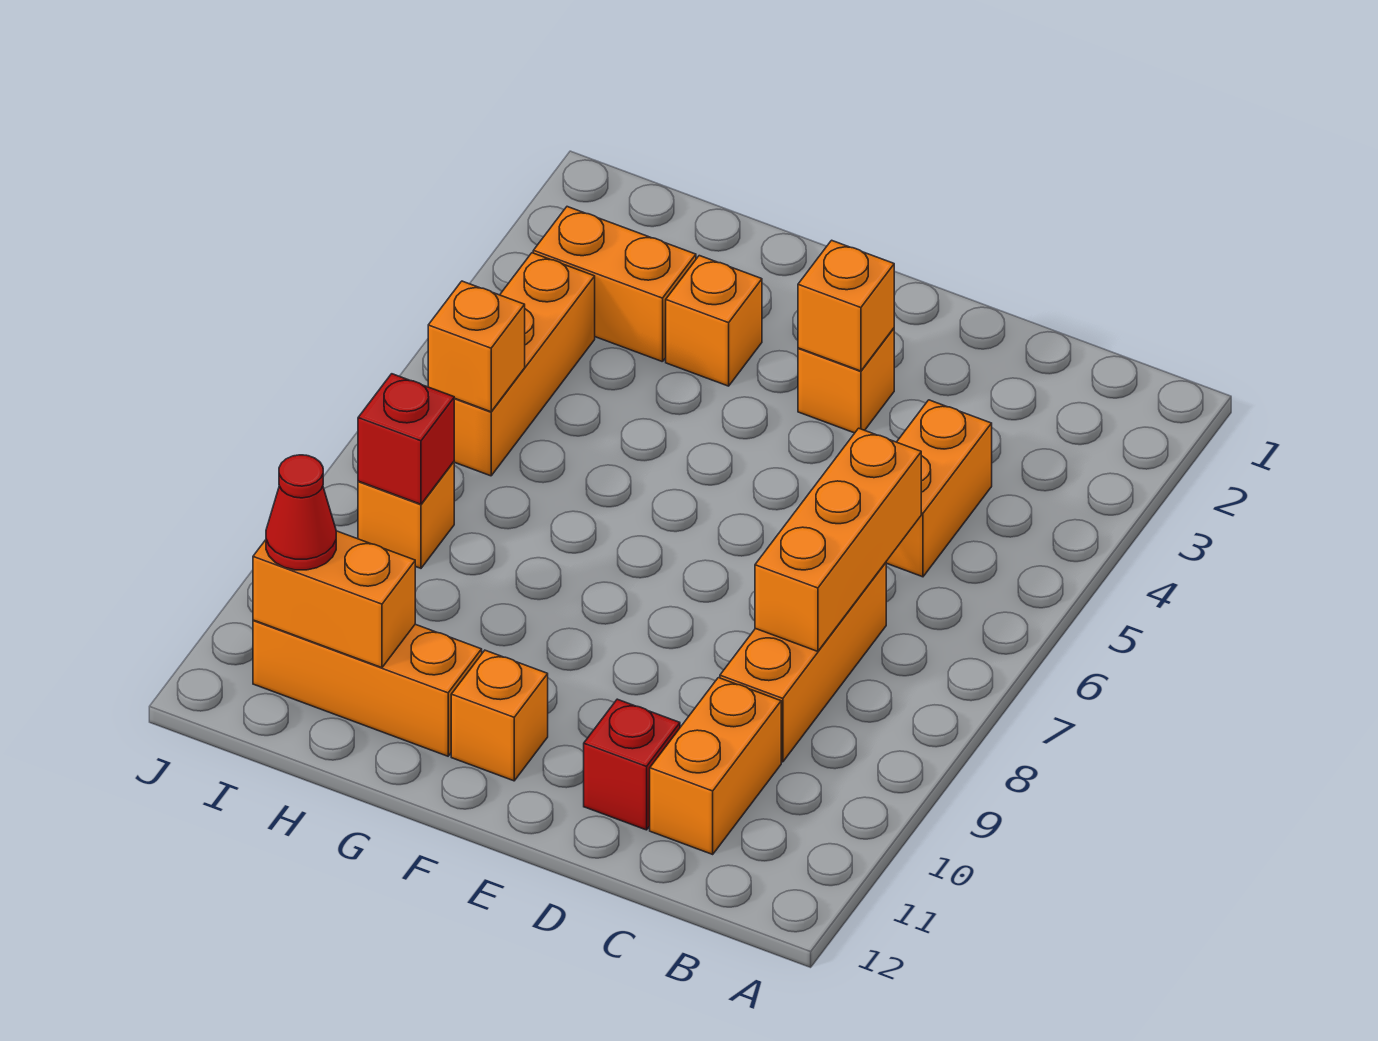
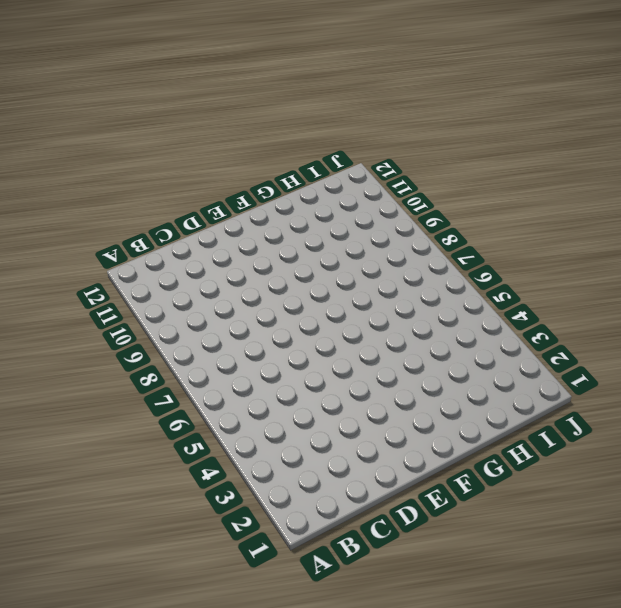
none -> orange brick C4:C5 level 1
none -> orange brick C7:C9 level 1
none -> orange brick C10:C11 level 1

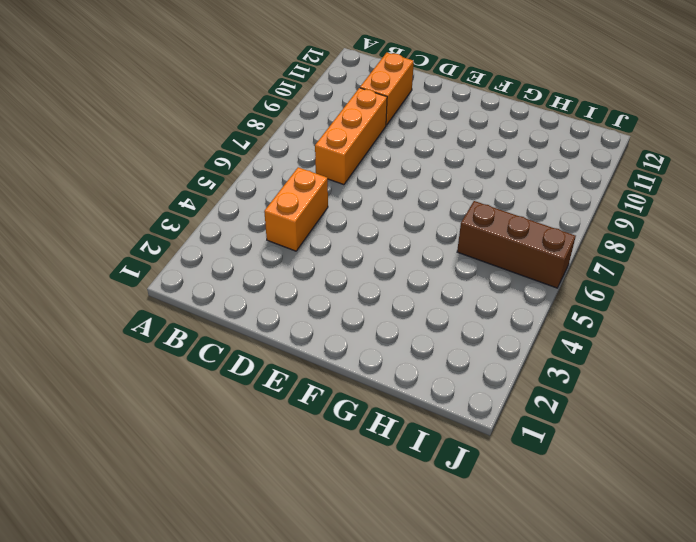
brown brick H6:J6 level 1 -> orange brick I4:I6 level 1
none -> red brick D11 level 1
none -> orange brick E3 level 1
none -> orange brick F11 level 1

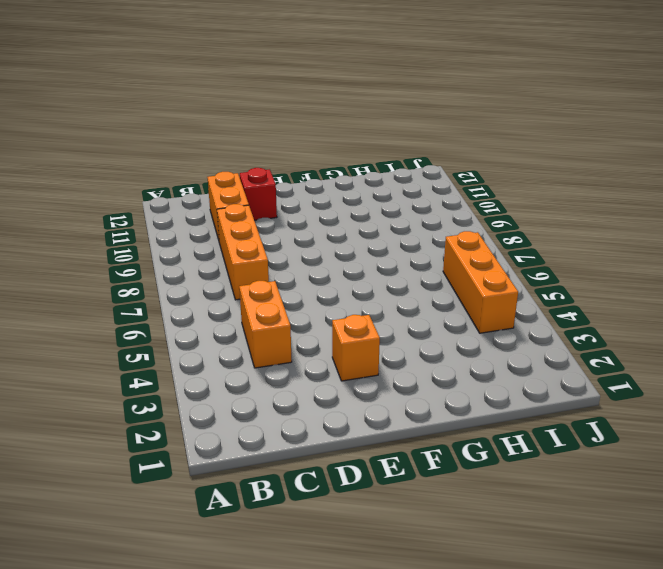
none -> orange brick F11 level 1
none -> orange brick G3 level 1
none -> orange brick G11:I11 level 1

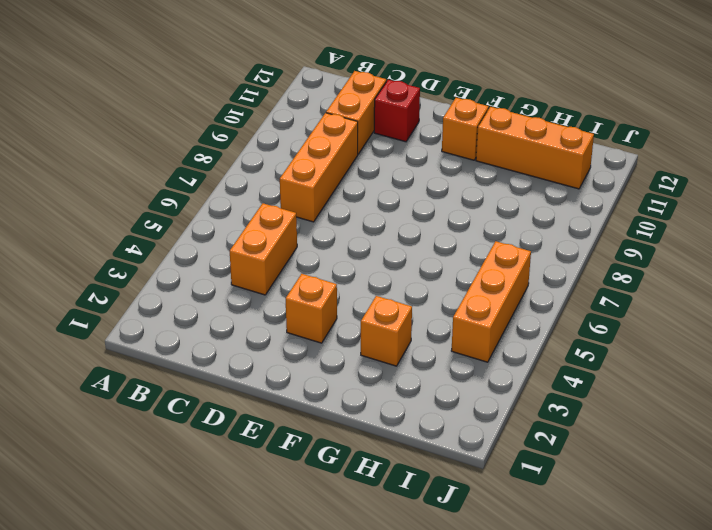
none -> orange brick H3:I3 level 1
none -> orange brick I8 level 1
none -> orange brick C6:C8 level 2

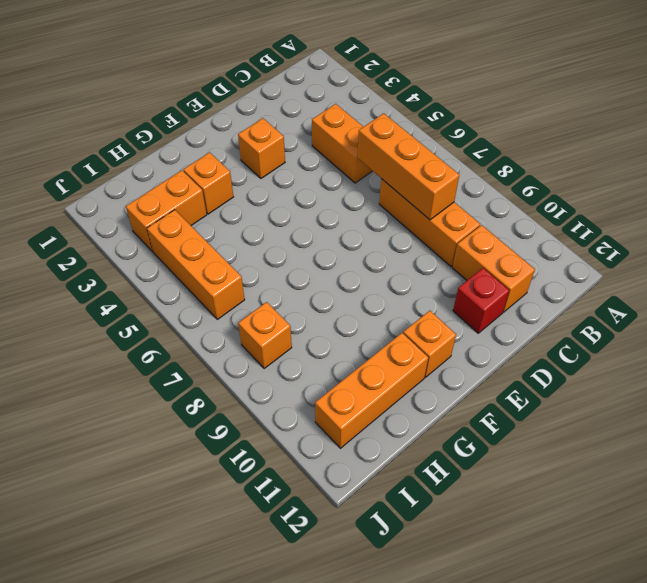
none -> orange brick E3 level 2
none -> orange brick H11:I11 level 2
none -> orange brick I6 level 2

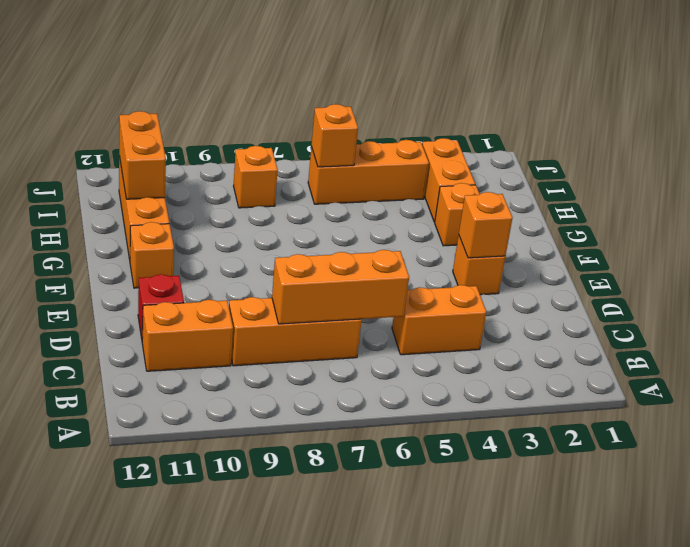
none -> red brick I8 level 2
none -> red cone I11 level 3

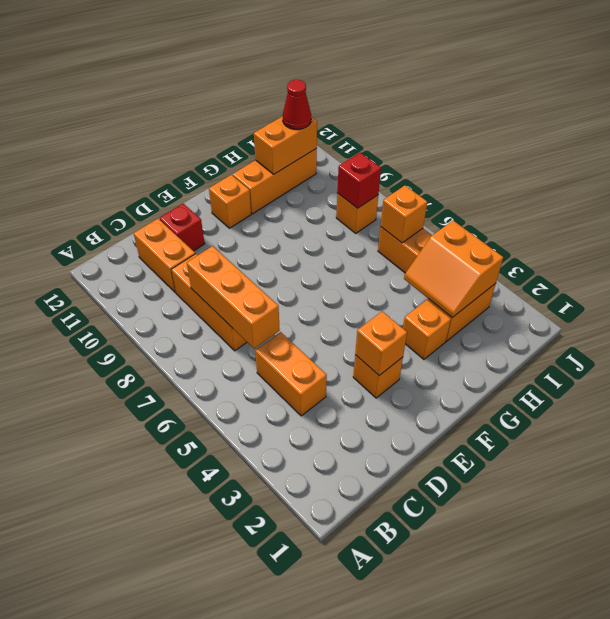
orange slope H3:I4 level 2 top I -> none

